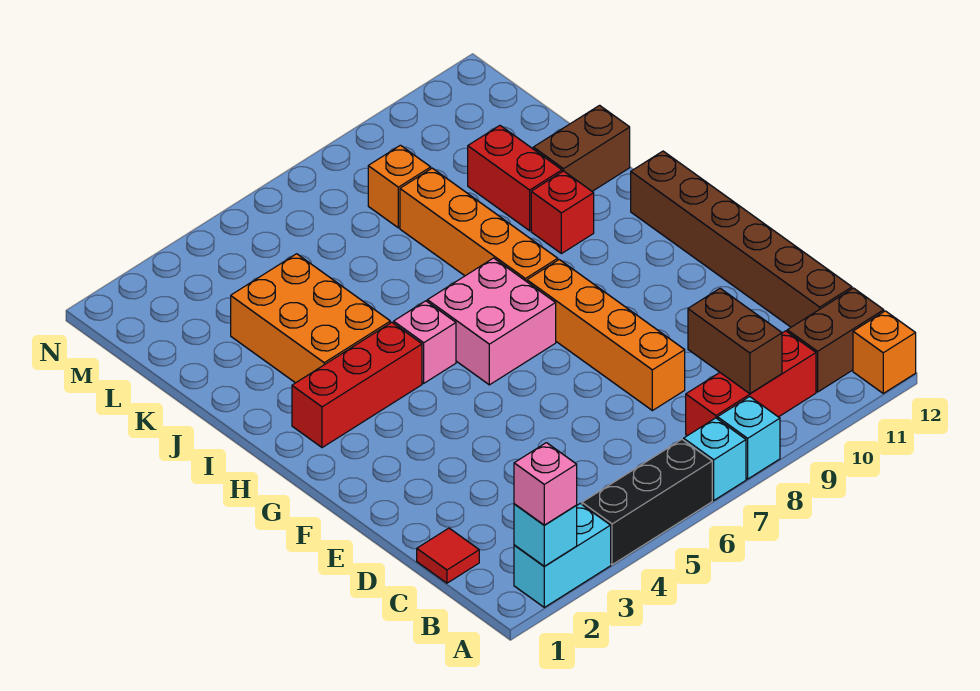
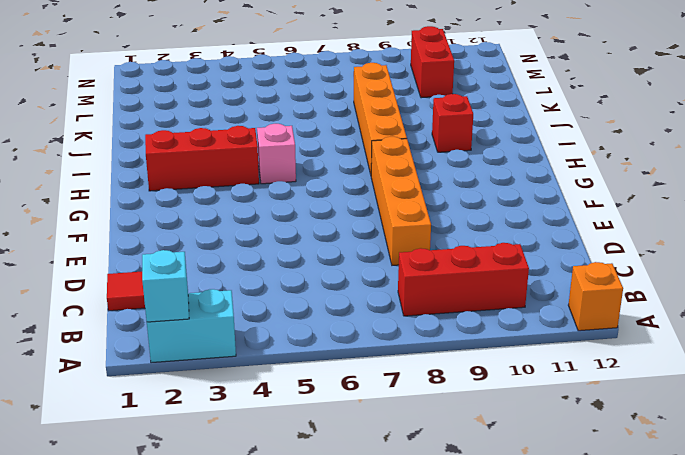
red brick L10:M10 level 1 -> red brick J10:K10 level 1
none -> black brick A4:A6 level 1
none -> cyan brick A7 level 1
none -> cyan brick A8 level 1

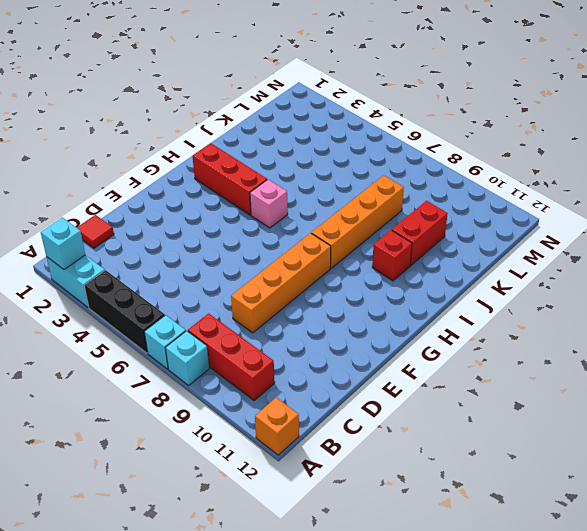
none -> brown brick B11:B12 level 1
none -> brown brick C12:H12 level 1
none -> pink brick G6:H7 level 1

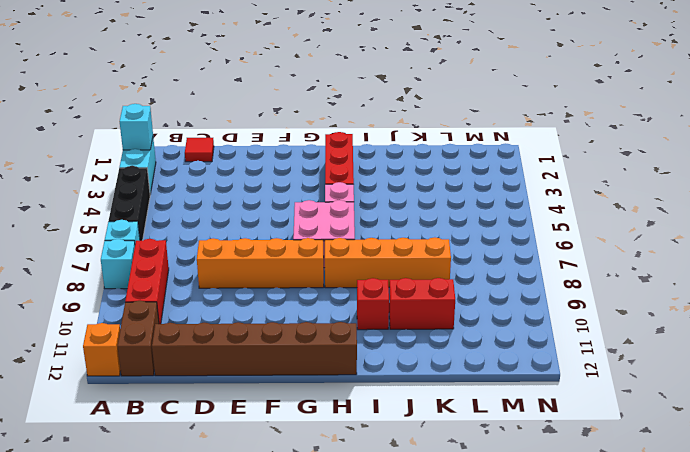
none -> orange brick I3:K4 level 1
none -> brown brick J11:J12 level 1
none -> orange brick L8 level 1

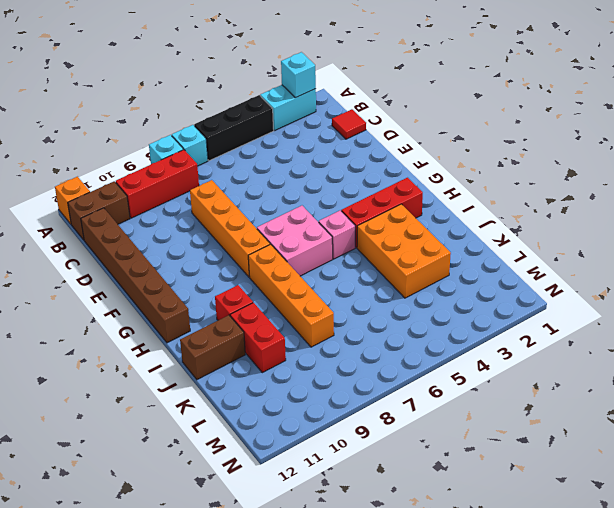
none -> orange brick L8 level 1
none -> brown brick B9:C9 level 2
none -> pink brick A2 level 3

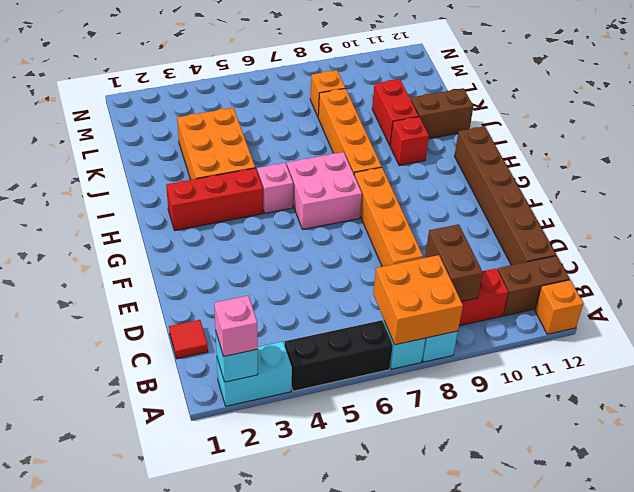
orange brick A7:B8 level 2 -> none

